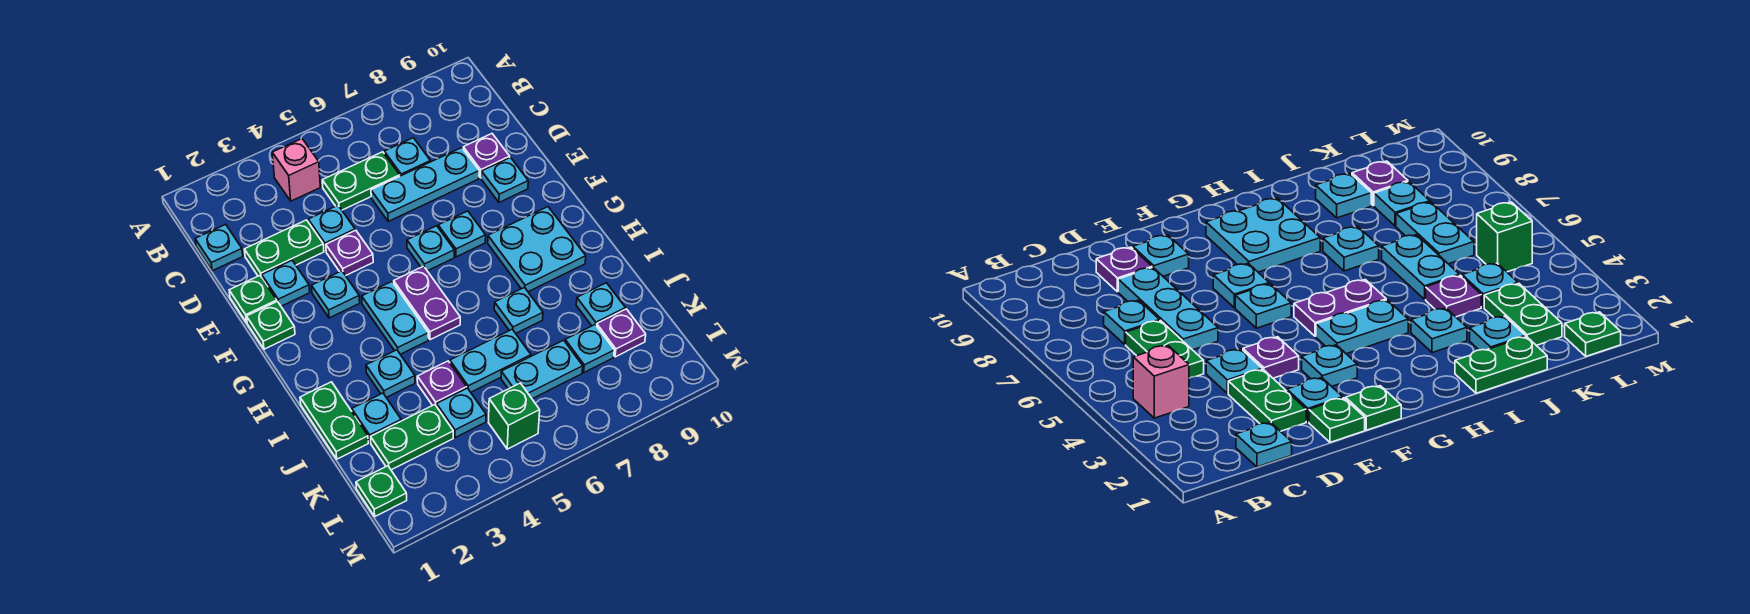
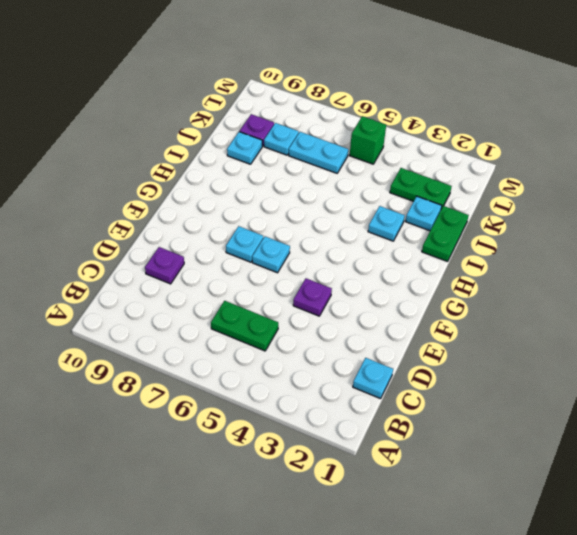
none -> pink brick B4 level 1
none -> cyan plate C7 level 1
none -> green plate D2:D3 level 1
none -> cyan plate D4 level 1

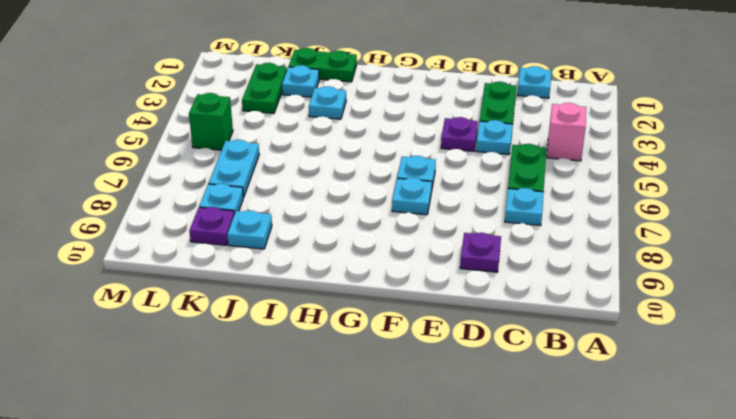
none -> cyan plate D6:D8 level 1
none -> green plate E1 level 1
none -> cyan plate E2 level 1
none -> cyan plate E9 level 1

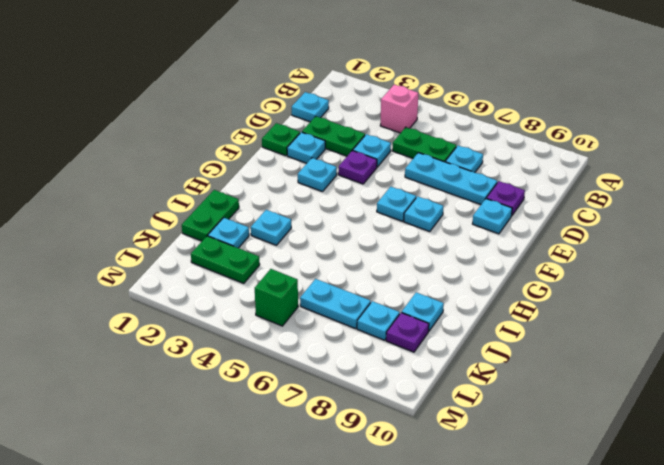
none -> green plate F1 level 1
none -> cyan plate G4:H4 level 1
none -> purple plate G5:H5 level 1
none -> cyan plate G8:H9 level 1

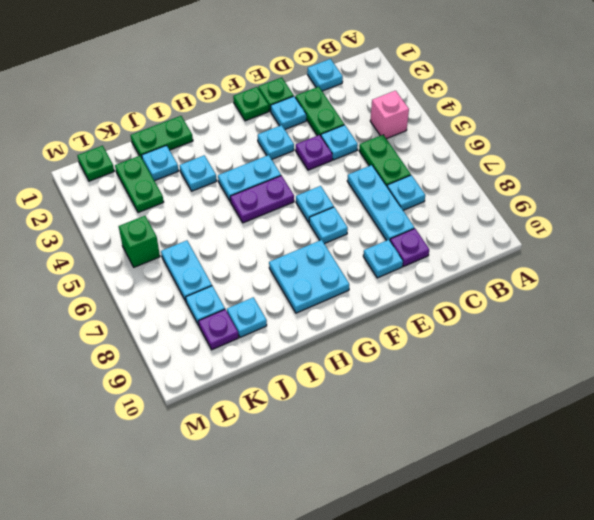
none -> cyan plate I7 level 1
none -> purple plate J4 level 1
none -> cyan plate J5:J6 level 1
none -> cyan plate K4 level 1

